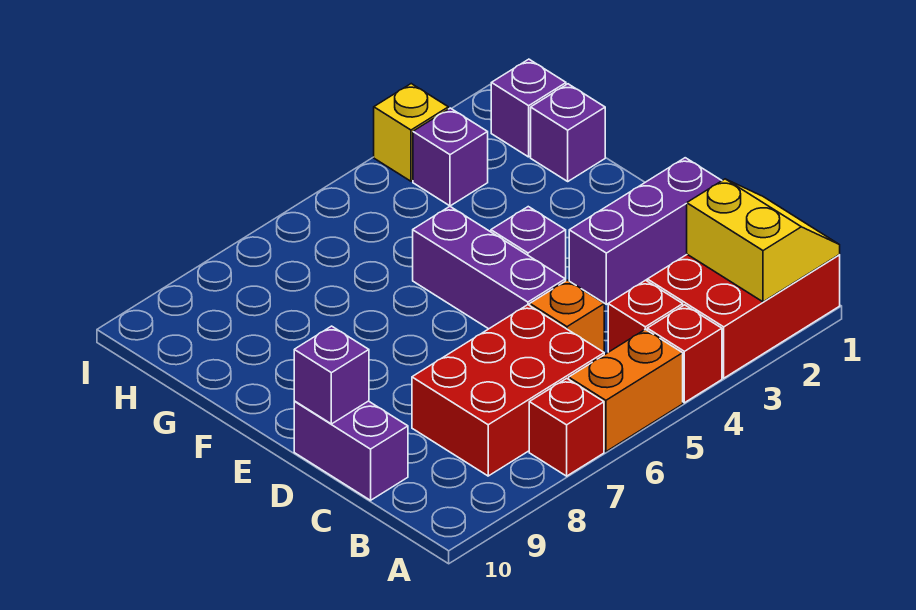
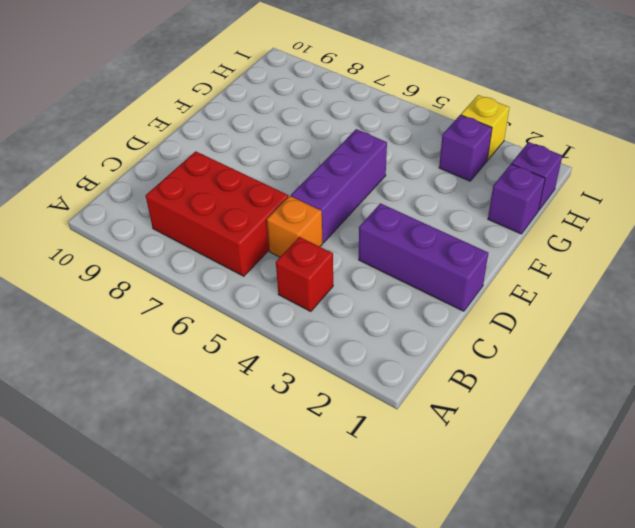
none -> red brick A1:B3 level 1
none -> red brick A4 level 1
none -> orange brick A5:A6 level 1

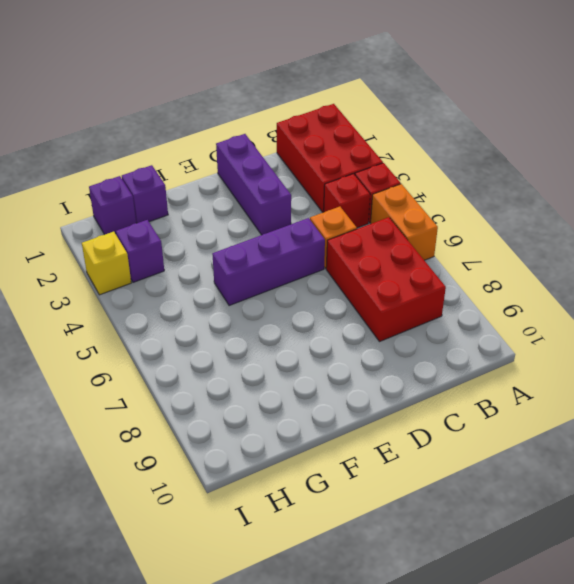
none -> red brick A7 level 1
none -> purple brick C10:D10 level 1
none -> purple brick E4 level 1

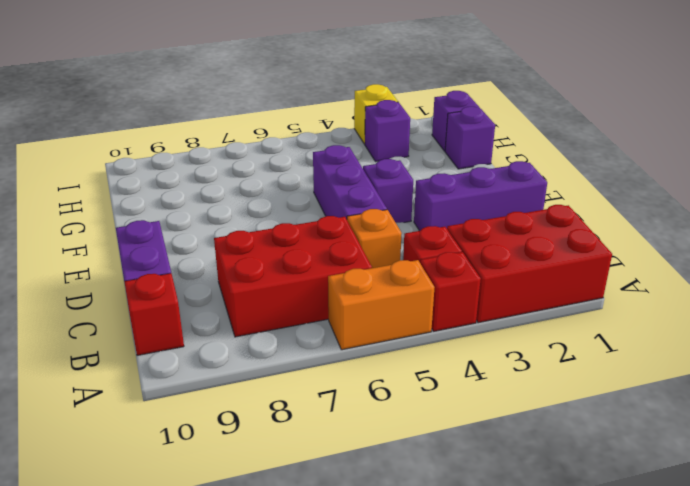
red brick B10 level 1 -> red brick A7 level 1
none -> yellow slope A1:B2 level 2 top 2
none -> purple brick D10 level 2

